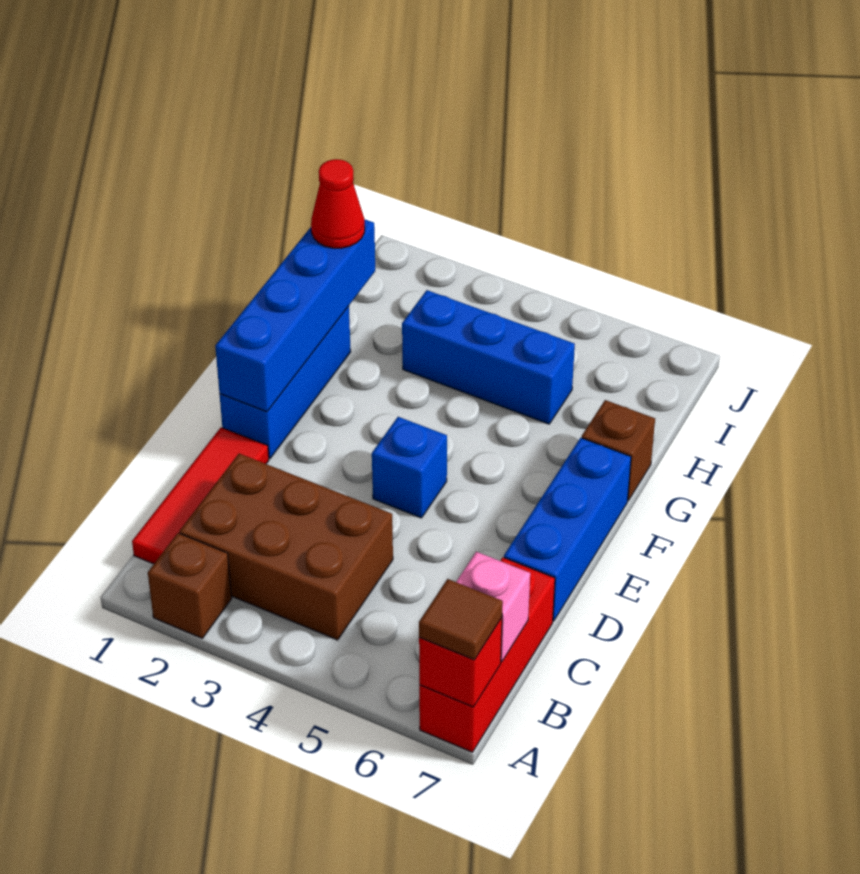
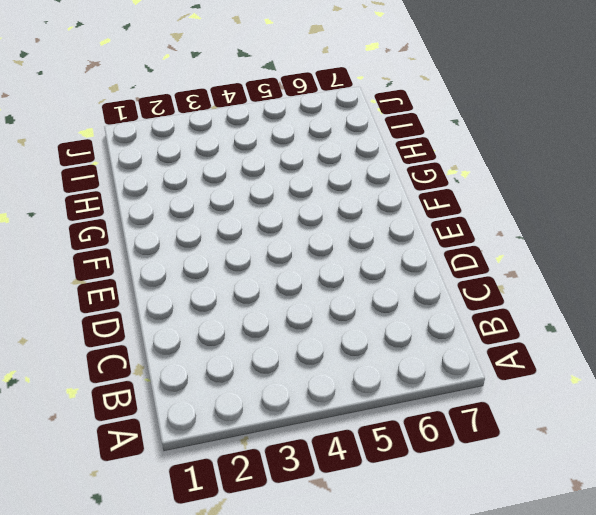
none -> brown brick A2 level 1
none -> red brick A7:C7 level 1
none -> red tile B1:D1 level 1

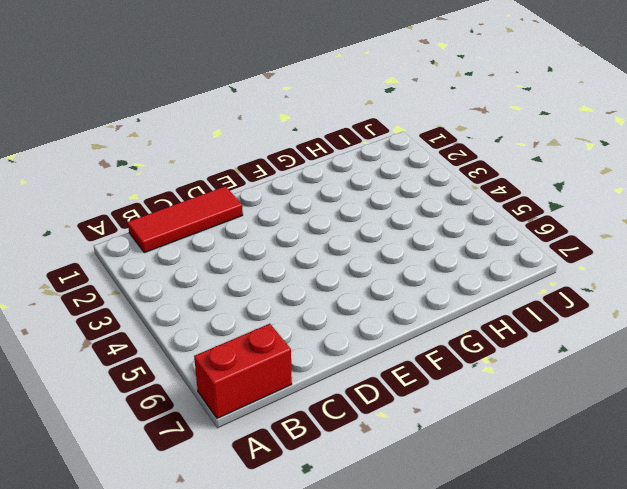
red brick A7:B7 level 1 -> red brick A7:C7 level 1
none -> brown brick A2 level 1
none -> brown brick B2:C4 level 1
none -> blue brick D7:F7 level 1

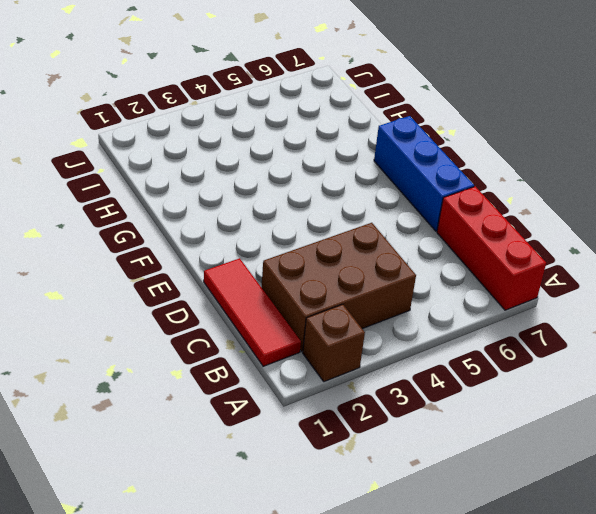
none -> blue brick E1:G1 level 1
none -> blue brick E4 level 1
none -> brown brick G7 level 1

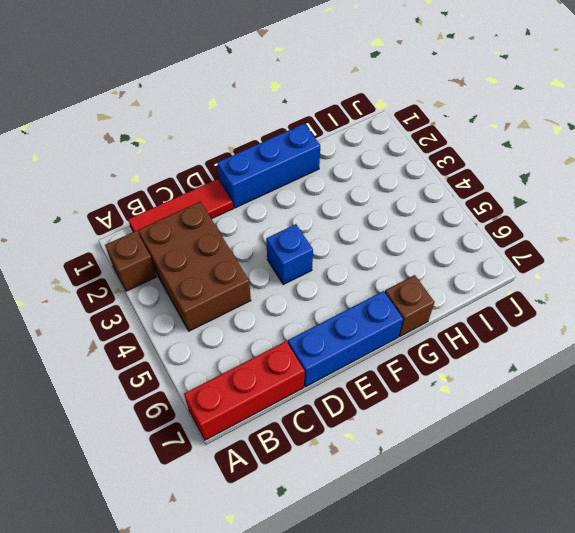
none -> blue brick H3:H5 level 1
none -> red brick A7 level 2
none -> pink brick B7 level 2

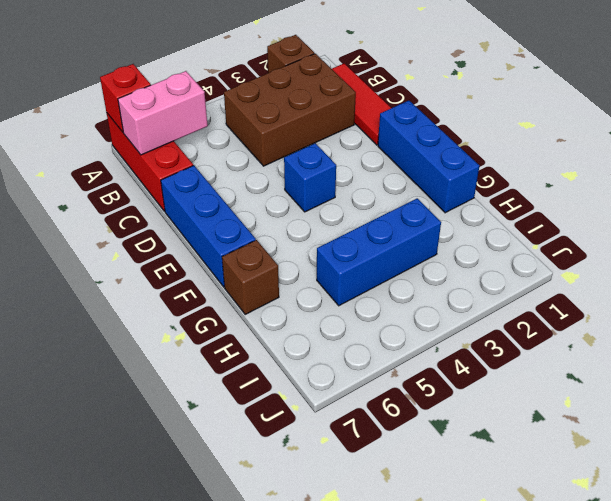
pink brick B6:B7 level 2 -> pink brick B7 level 2
none -> blue brick E1:H1 level 2
none -> brown tile A7 level 3
none -> red cone H1 level 3

